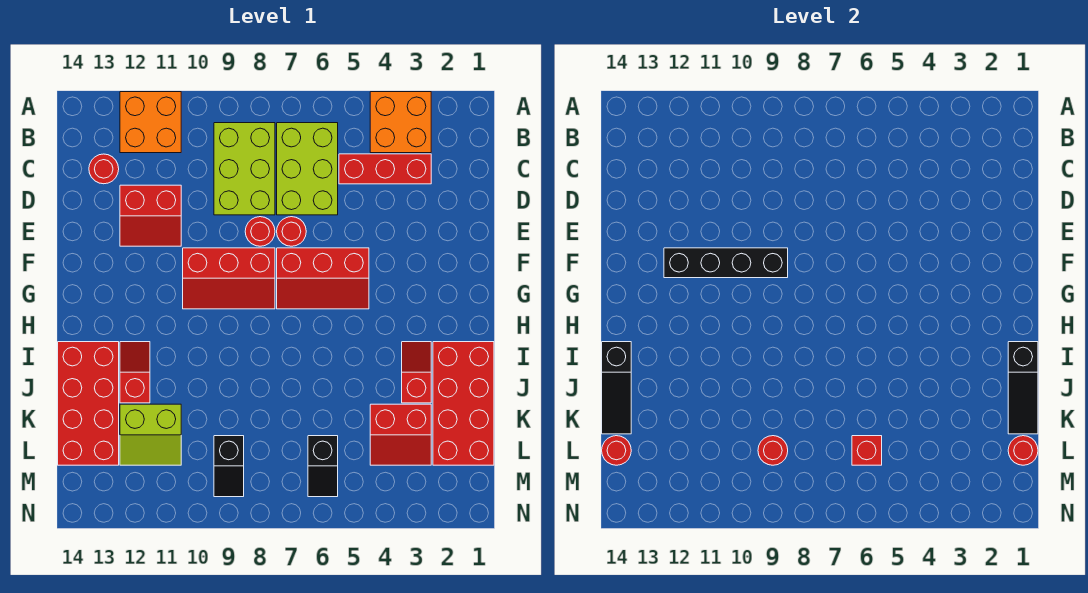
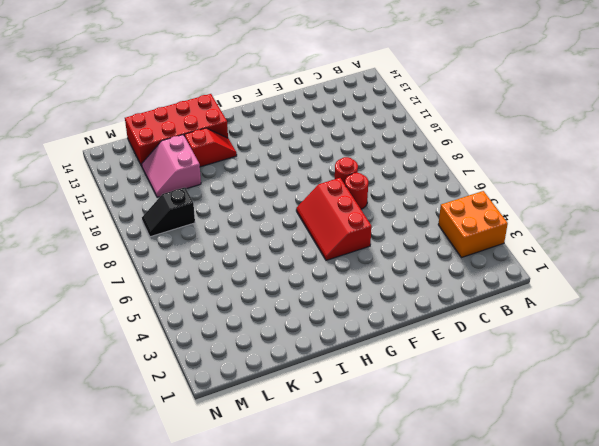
pink slope K11:L12 level 1 top K -> lime slope K11:L12 level 1 top K
none -> orange brick A11:B12 level 1
none -> lime brick B6:D7 level 1
none -> lime brick B8:D9 level 1

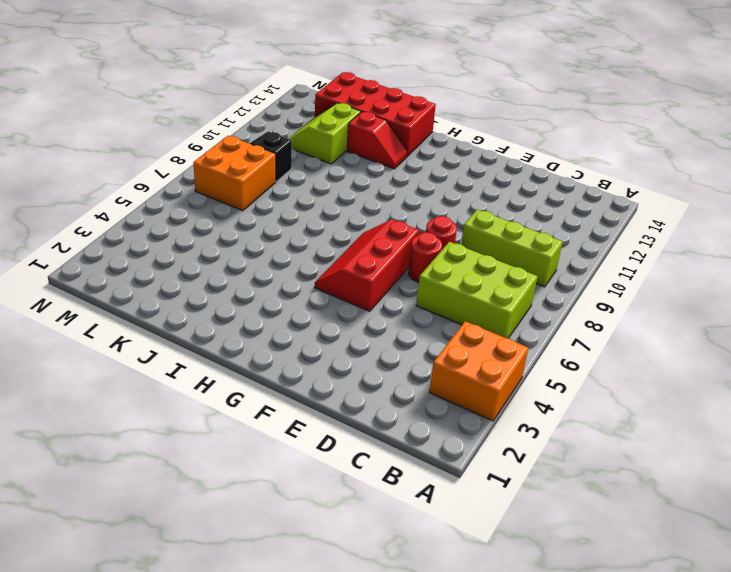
lime brick B9:D9 level 1 -> lime brick B8:D9 level 1
orange brick L7:M8 level 1 -> orange brick A11:B12 level 1
none -> red brick C3:C5 level 1
none -> red round brick C13 level 1
none -> red slope D11:E12 level 1 top D

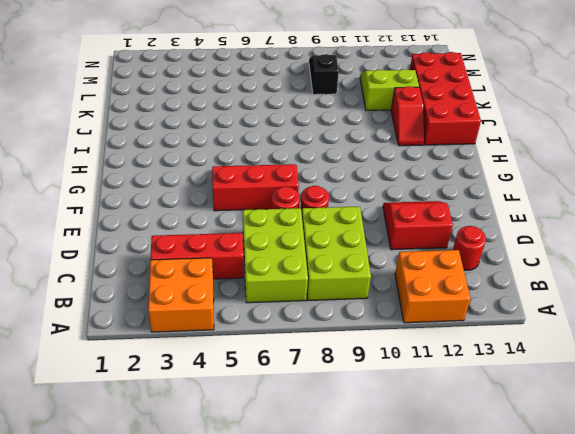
none -> red slope F8:G10 level 1 top F
none -> red brick I1:L2 level 1
none -> red slope I3:J3 level 1 top J

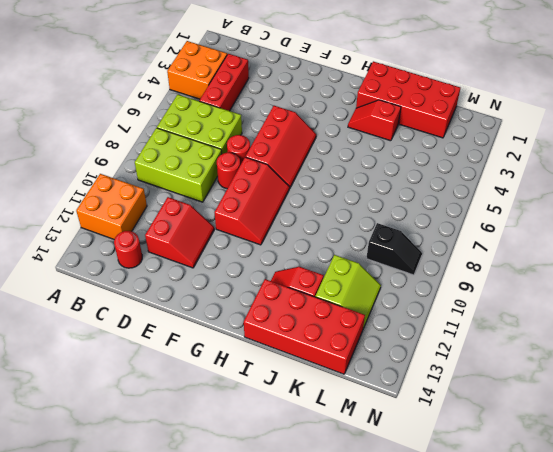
none -> red slope K3:L4 level 1 top K
none -> black slope L6:M6 level 1 top L
none -> black brick F9:F12 level 2

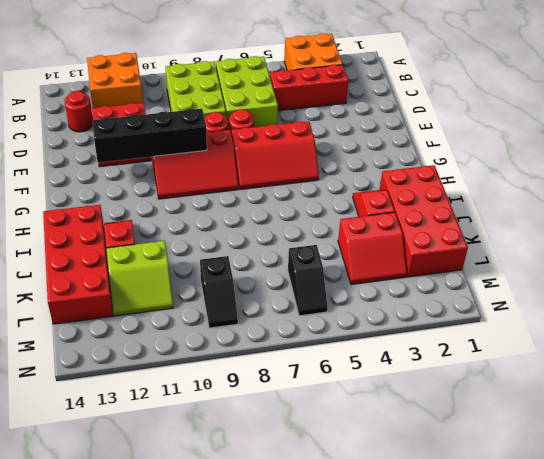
none -> black slope I1:K1 level 2 top I
none -> black slope I14:K14 level 2 top I
none -> red round brick L1 level 2

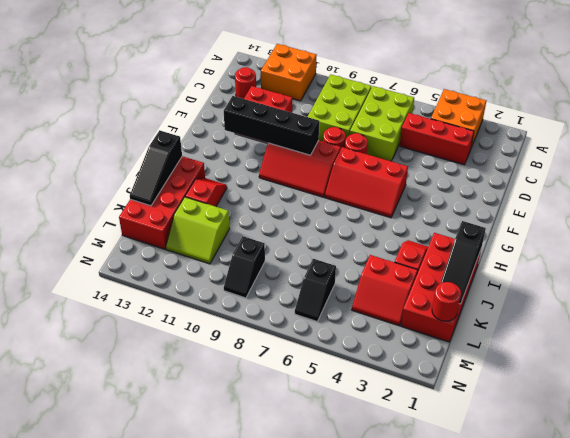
none -> red brick L6 level 2
none -> red round brick L9 level 2
none -> red round brick L14 level 2

